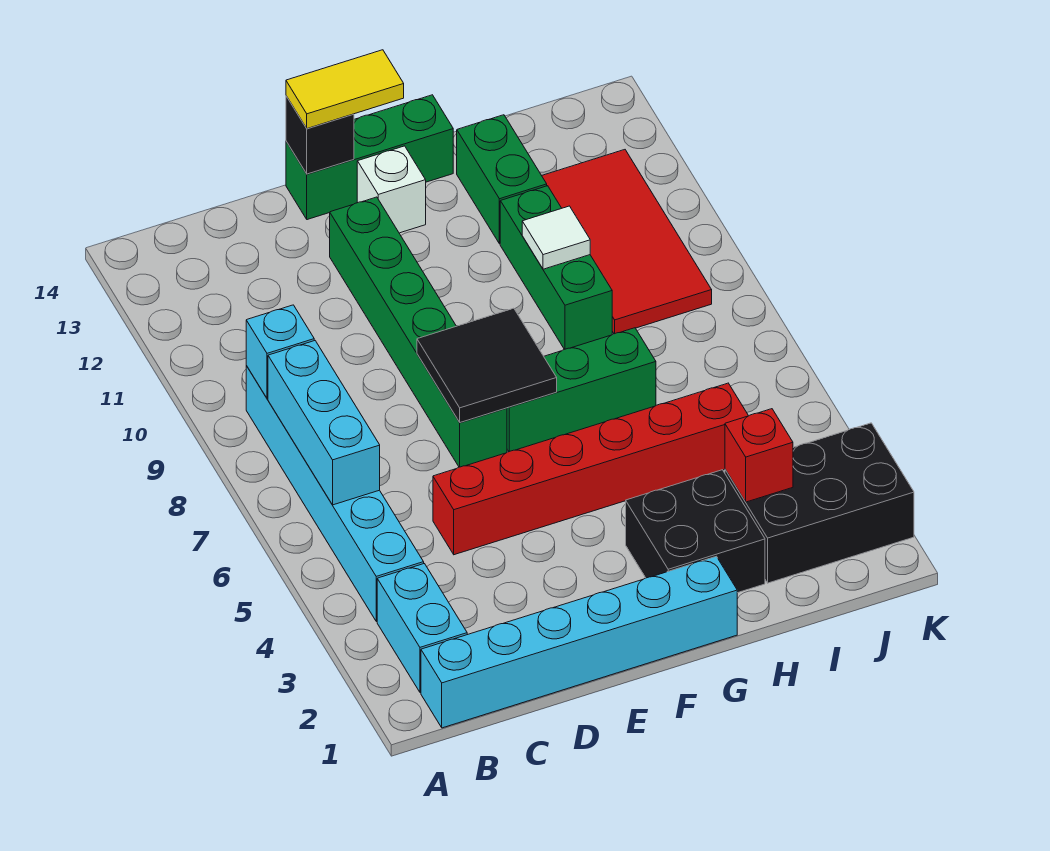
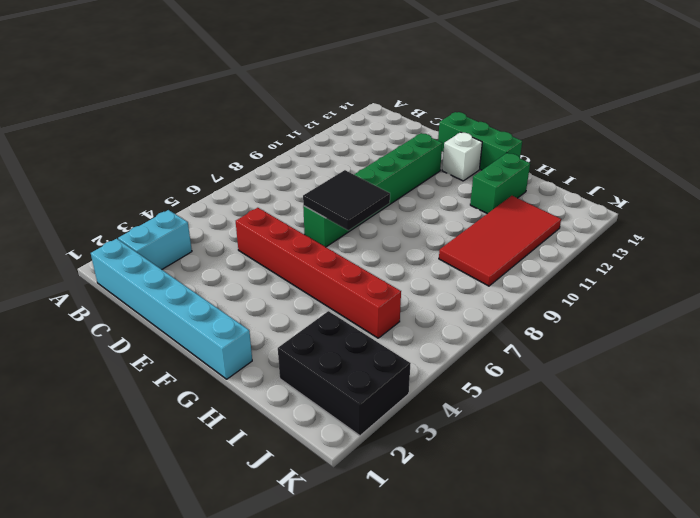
none -> cyan brick B4:B9 level 1
none -> green brick F7:H7 level 1
none -> black brick G2:H3 level 1

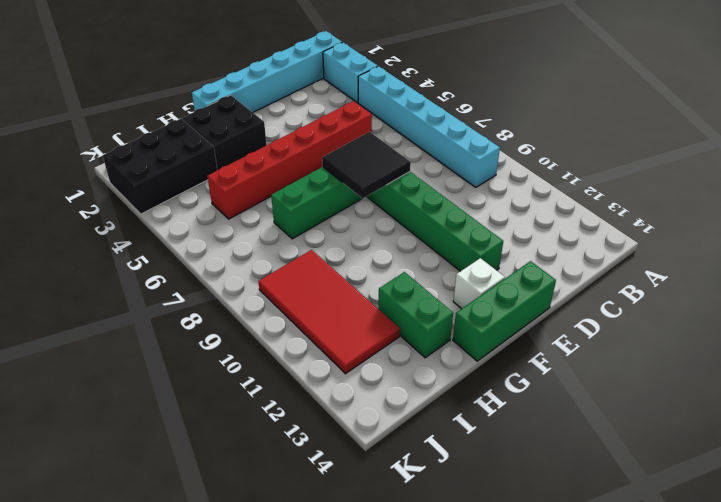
none -> green brick H9:H11 level 1
none -> cyan brick B6:B8 level 2
none -> cyan brick B9 level 2

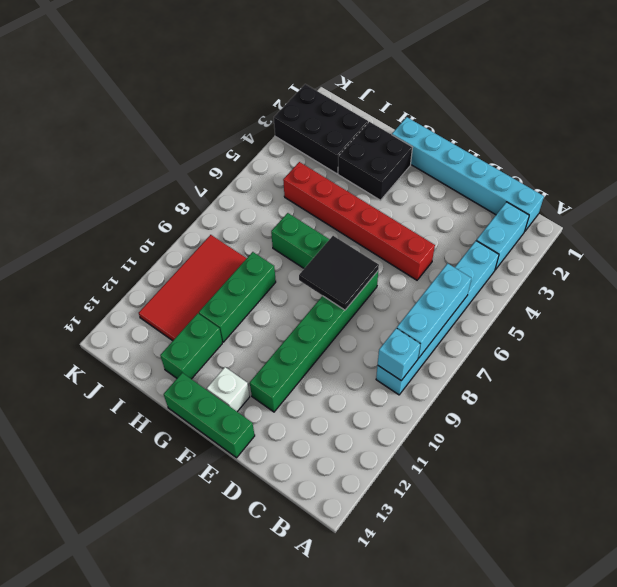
none -> black brick E14 level 2
none -> white tile H10 level 2
none -> red brick I3 level 2

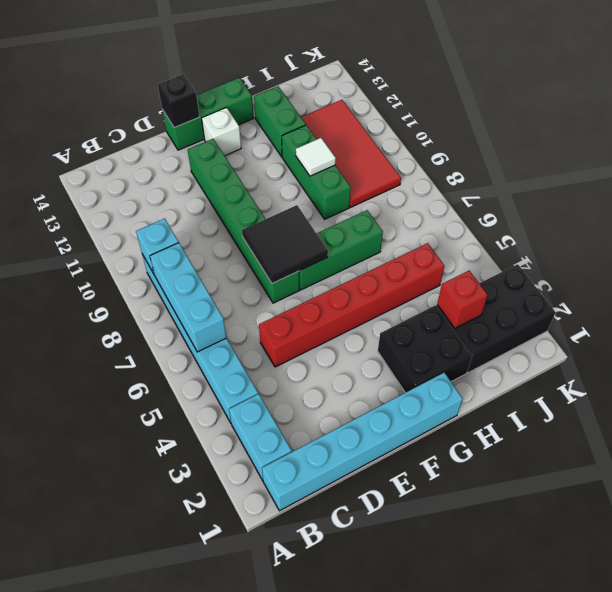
none -> yellow tile E14:F14 level 3

